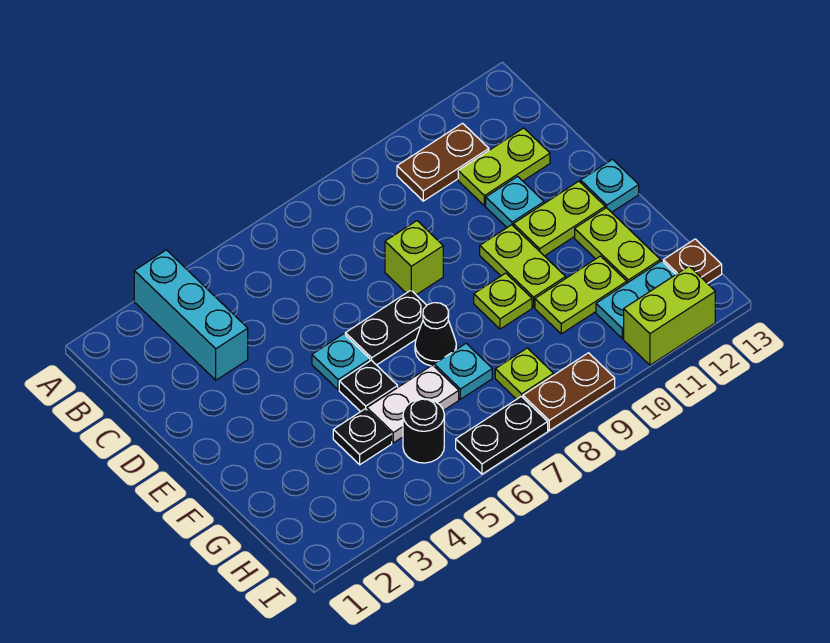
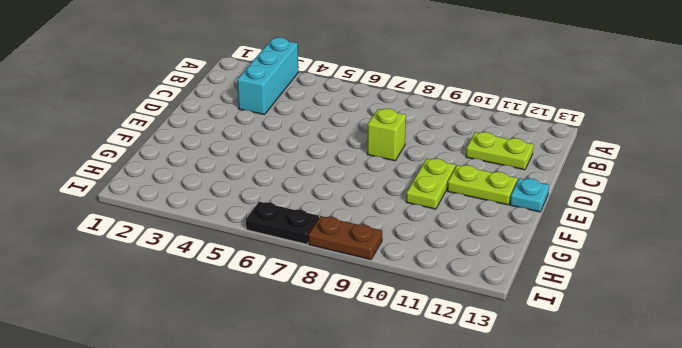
none -> brown plate B10:B11 level 1
none -> cyan plate D11 level 1
none -> cyan plate E5 level 1

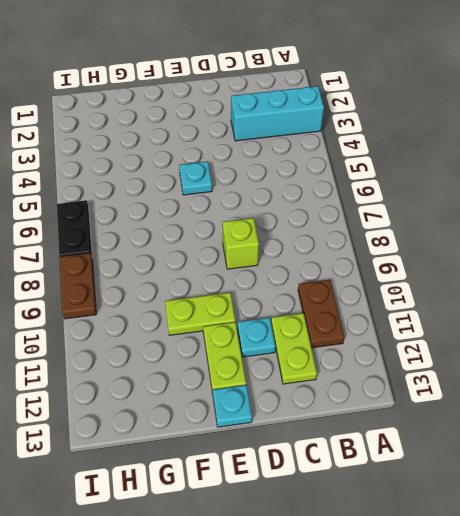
none -> black plate E6:E7 level 1
none -> black plate F5 level 1
none -> black cone F7 level 1

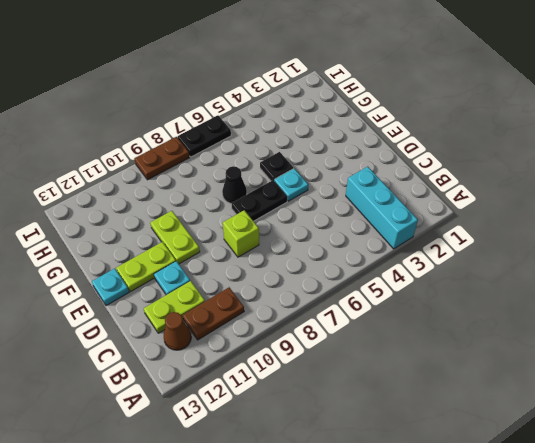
brown cone B12 level 1 -> none
none -> lime plate F9 level 1
none -> lime plate F12:G12 level 1
none -> black plate G4 level 1

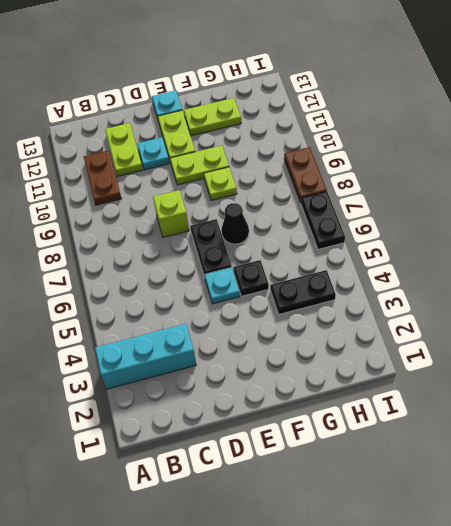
black plate G4:H4 level 1 -> black plate G4 level 1
none -> white plate G5:G6 level 1
none -> cyan plate G7 level 1
none -> lime plate G10:G11 level 1

